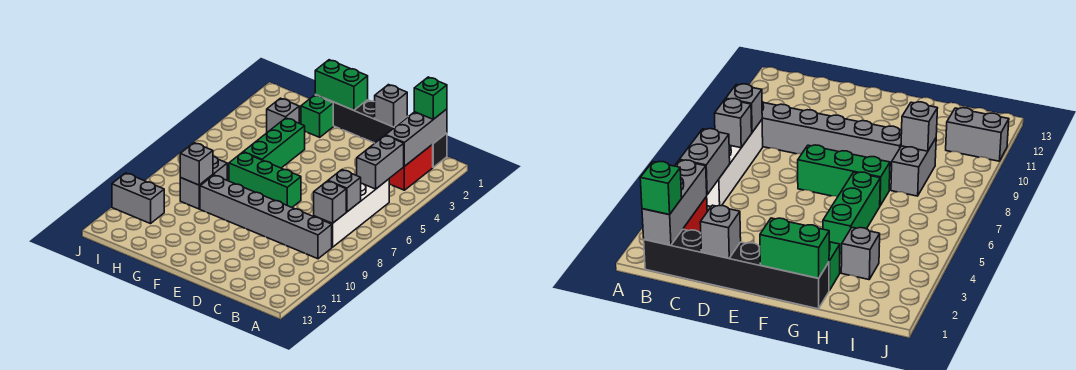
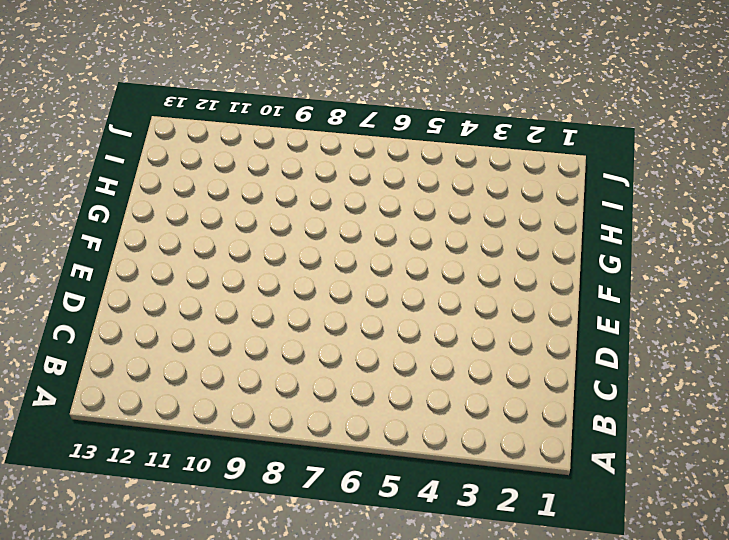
none -> black brick B1:G1 level 1
none -> red brick B2:B3 level 1
none -> white brick B5:B8 level 1

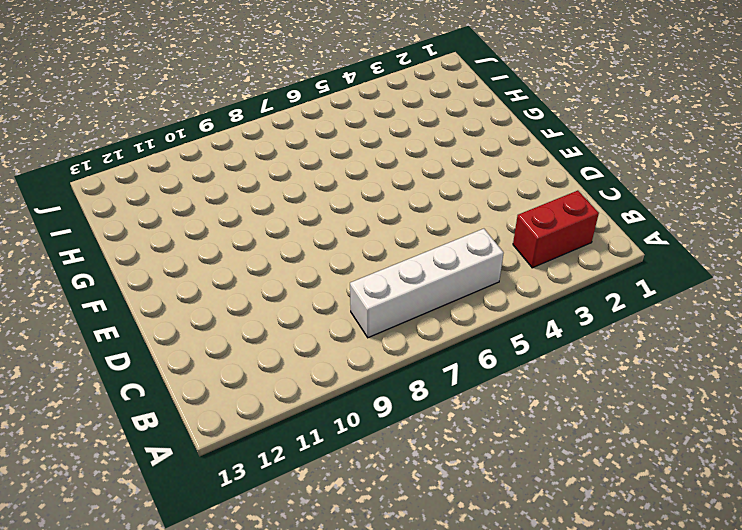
none -> black brick B1:G1 level 1
none -> grey brick B9:G9 level 1
none -> green brick E7:G7 level 1

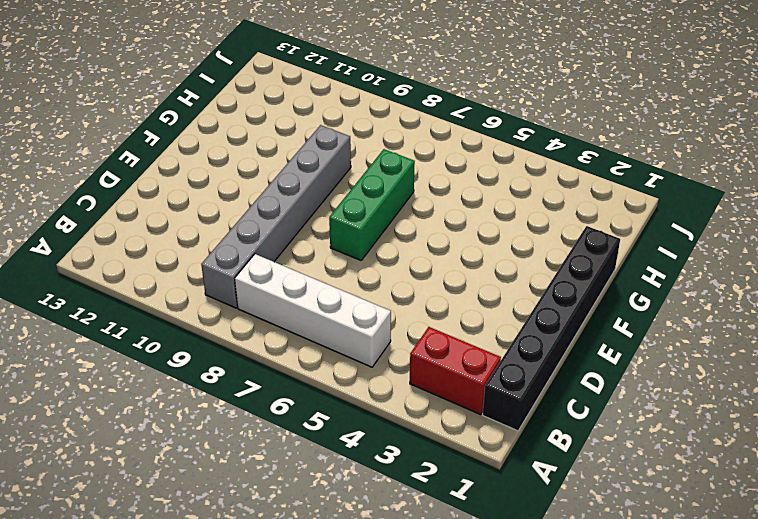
none -> green brick G2 level 1
none -> green brick G4:G6 level 1
none -> grey brick H3 level 1

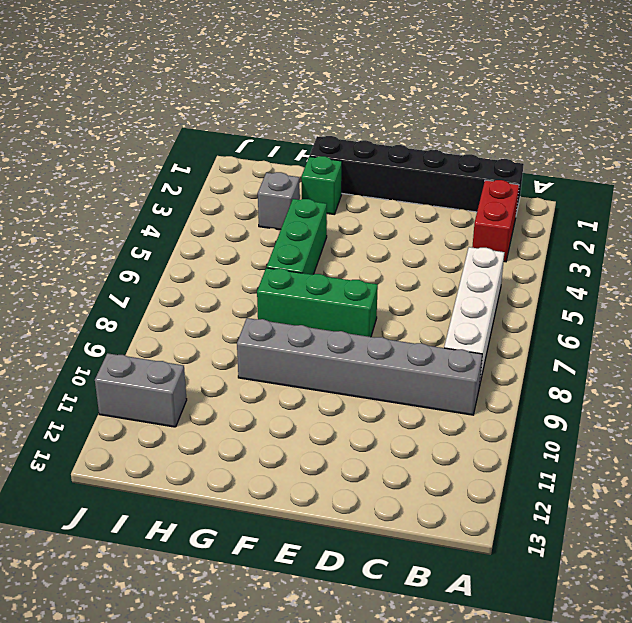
none -> grey brick H8:H9 level 1
none -> grey brick B1:B3 level 2
none -> grey brick B4:B5 level 2

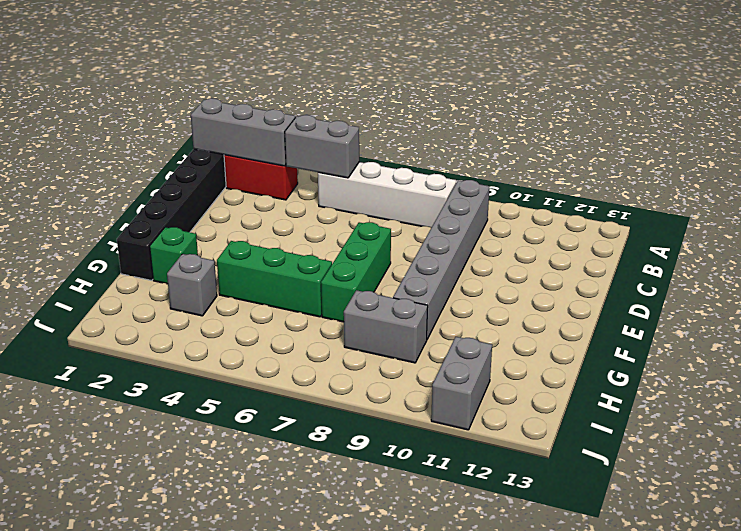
none -> grey brick B7 level 2
none -> grey brick B8 level 2
none -> grey brick D1 level 2

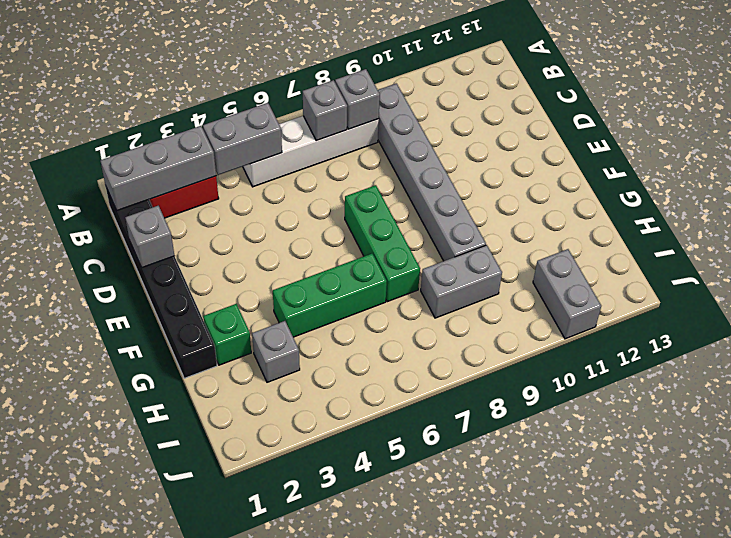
none -> green brick F1:G1 level 2
none -> grey brick H9 level 2
none -> green brick B1 level 3

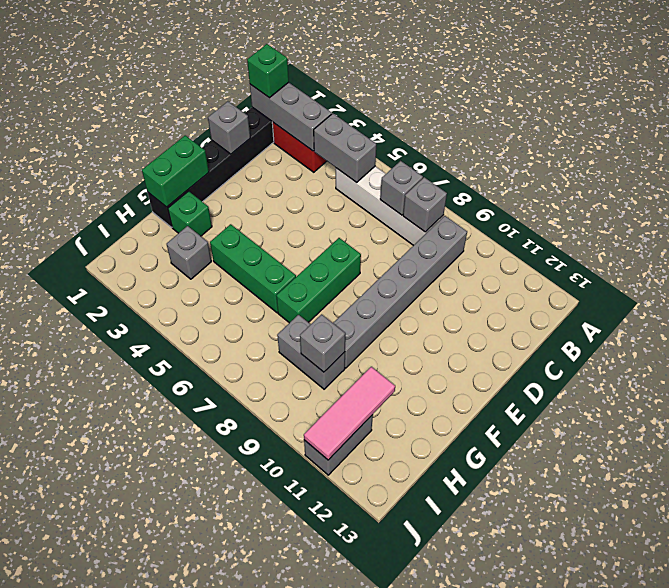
pink tile H11:J11 level 2 -> none

